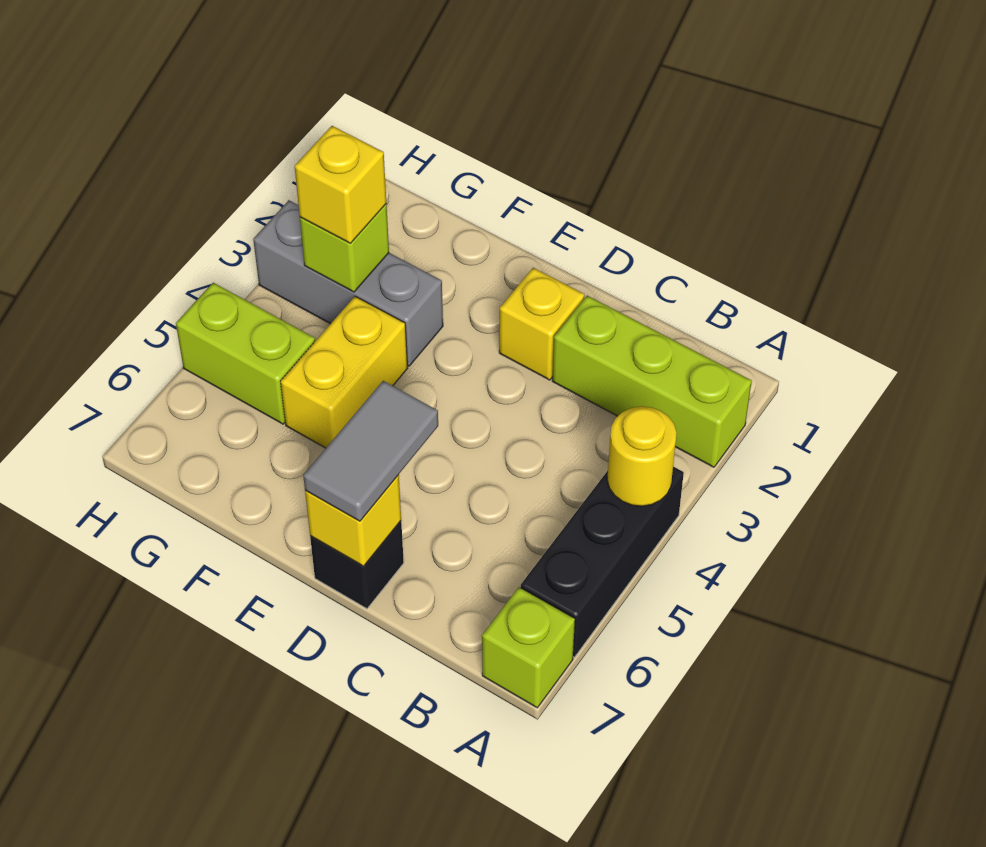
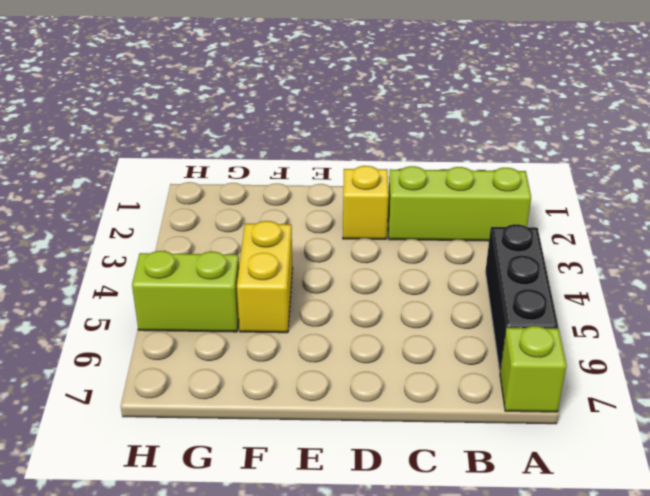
none -> black brick D7 level 1
none -> grey brick F3:H3 level 1
none -> yellow round brick A4 level 2

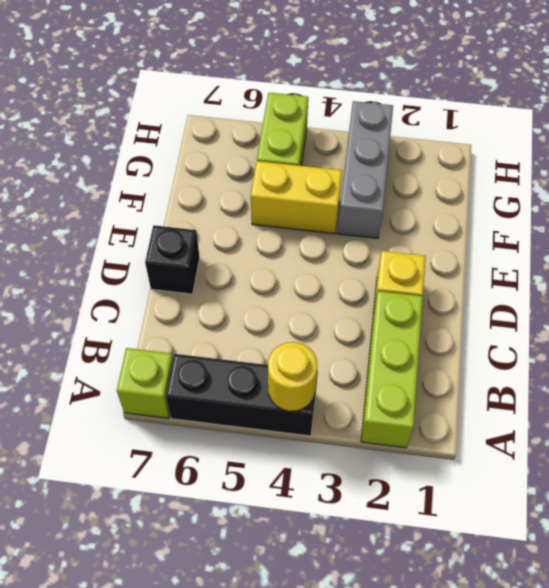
none -> yellow brick D7 level 2
none -> lime brick G3 level 2
none -> grey tile D6:D7 level 3

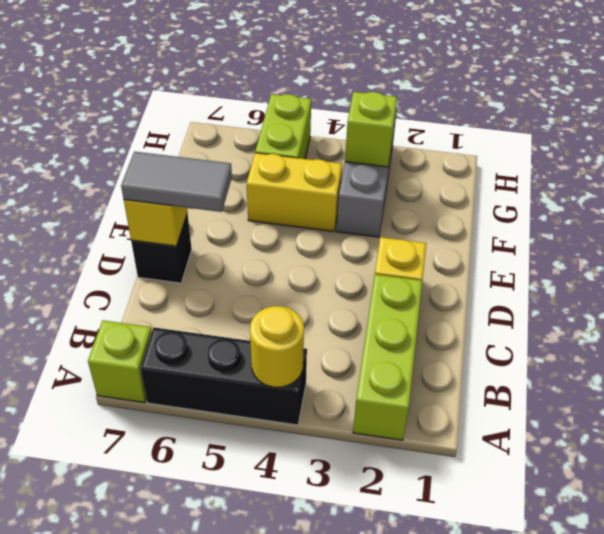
none -> yellow brick G3 level 3

